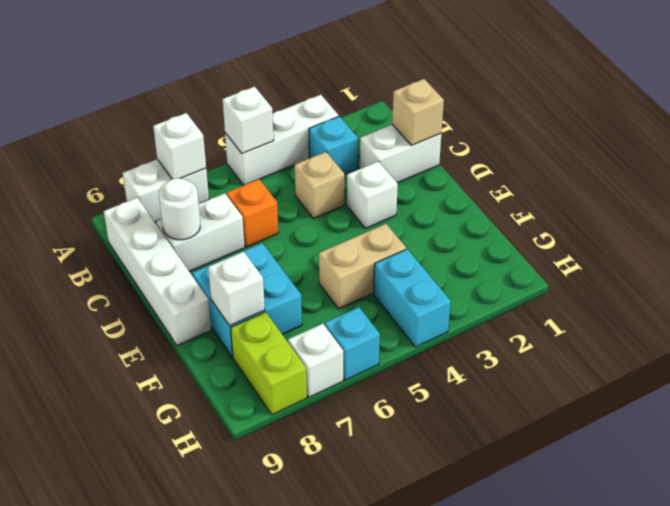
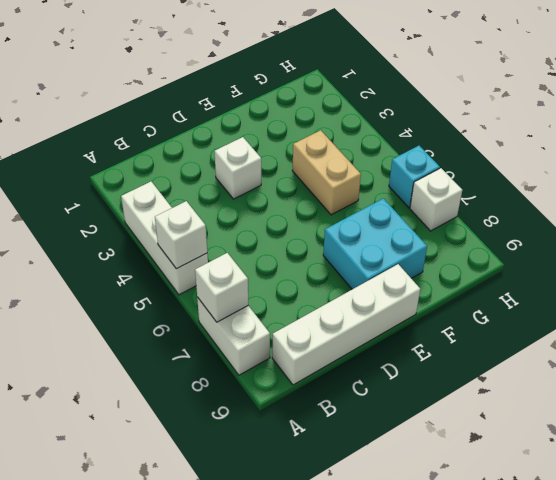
none -> cyan brick B3 level 1
none -> white brick C1:C2 level 1
none -> tan brick C4 level 1

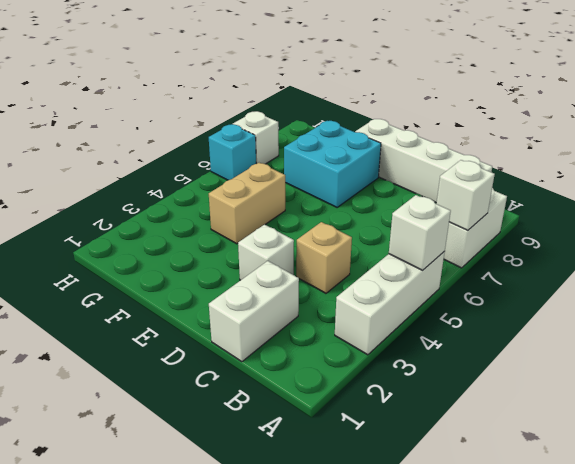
none -> cyan brick B3 level 1
none -> orange brick C6 level 1
none -> white brick C7:C8 level 1

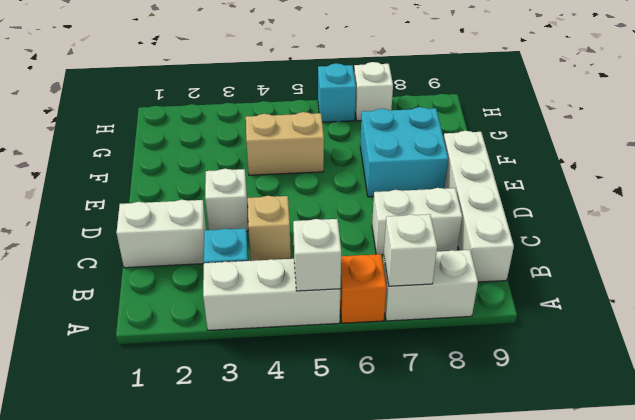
orange brick A6 level 1 -> orange brick C6 level 1
none -> cyan brick G4:H4 level 1
none -> lime brick G8:H8 level 1
none -> tan brick C1 level 2

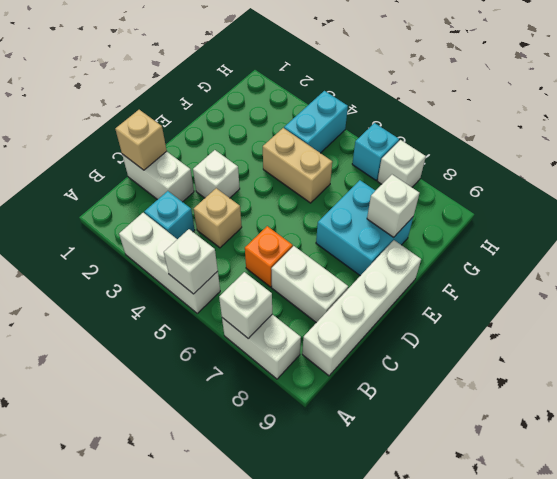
none -> lime brick G8:H8 level 1
none -> white round brick C8 level 2

